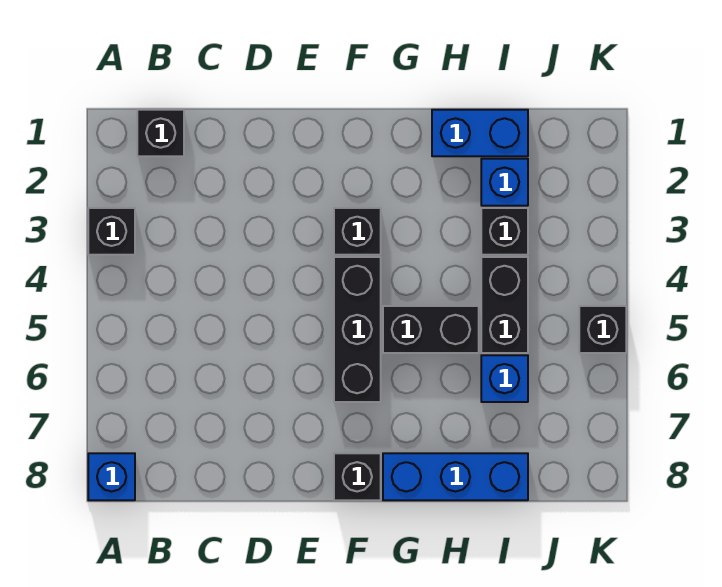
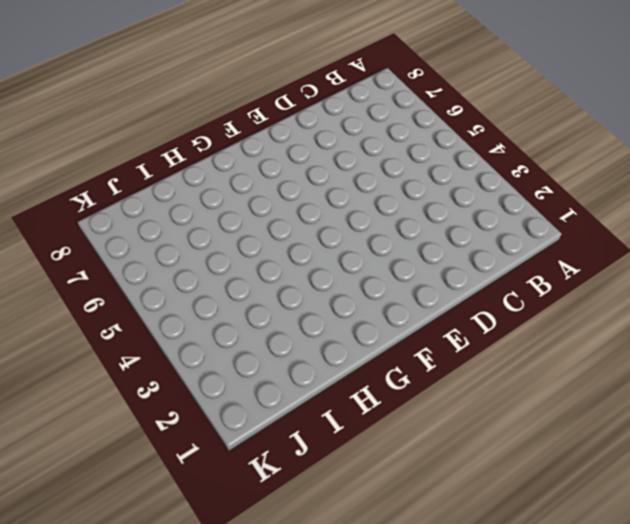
none -> black brick A3 level 1
none -> blue brick A8 level 1
none -> black brick B1 level 1

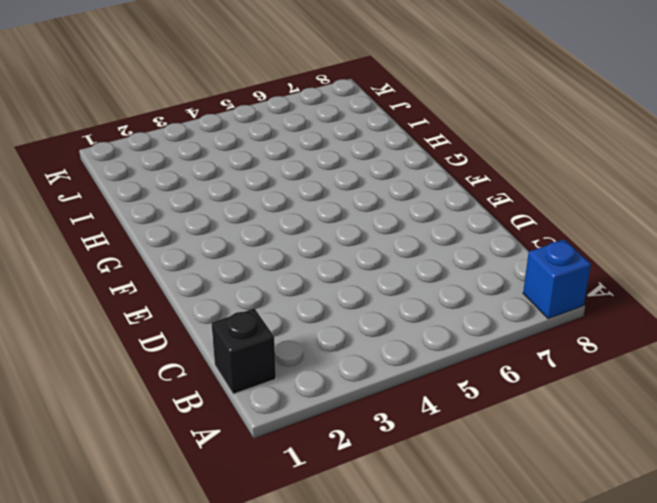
none -> black brick A3 level 1
none -> black brick F3 level 1
none -> black brick F4:F6 level 1

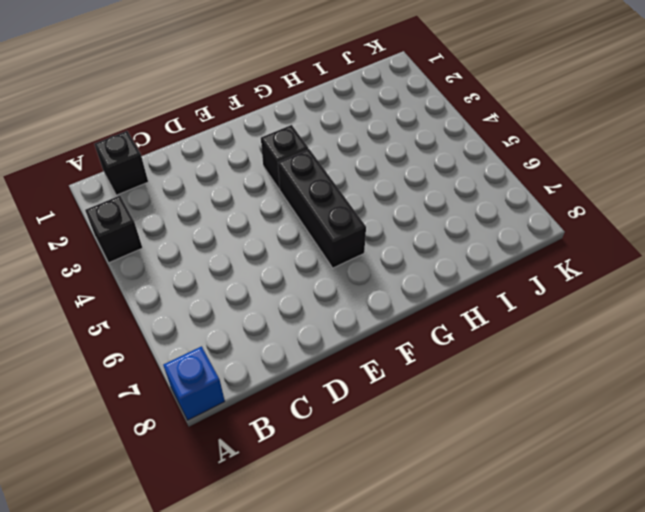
none -> black brick F8 level 1
none -> black brick G5:H5 level 1
none -> blue brick G8:I8 level 1

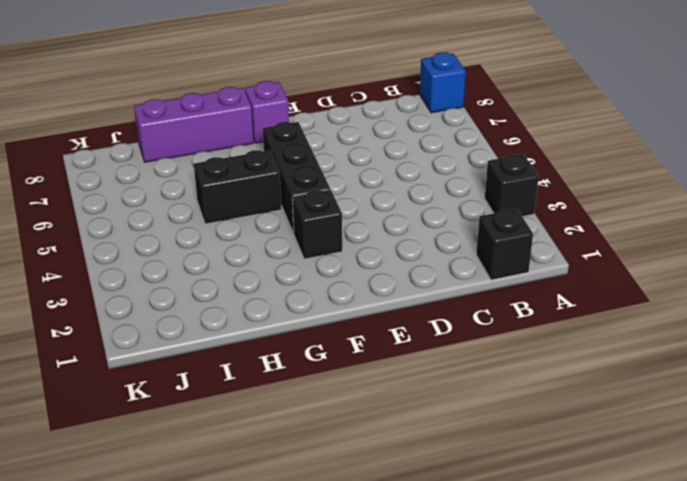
purple brick F8 level 1 -> black brick F8 level 1
purple brick G8:I8 level 1 -> blue brick G8:I8 level 1
none -> blue brick H1:I1 level 1
none -> blue brick I2 level 1
none -> black brick I3 level 1

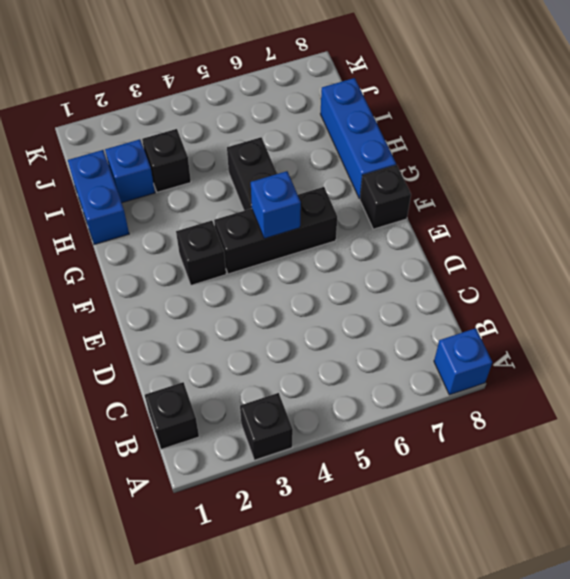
blue brick F5 level 2 -> blue brick I6 level 1
none -> black brick I4:I5 level 1
none -> black brick K5 level 1

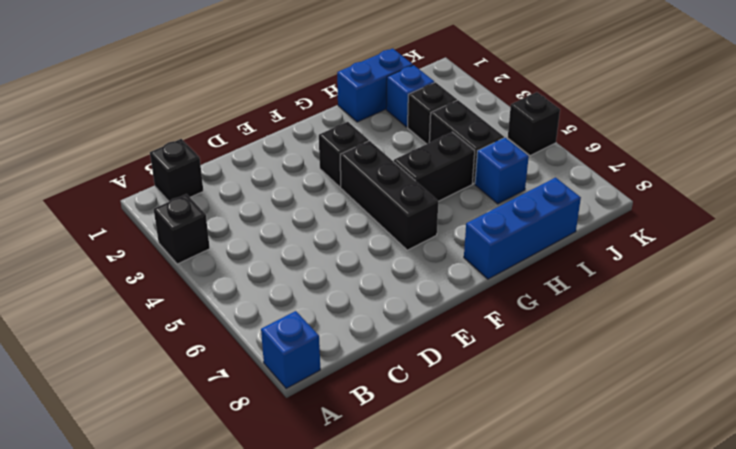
none -> black brick F8 level 1

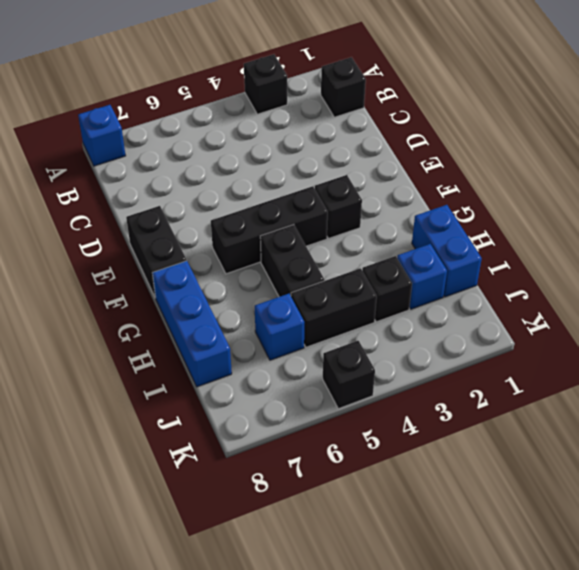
black brick E8:F8 level 1 -> black brick F8 level 1

